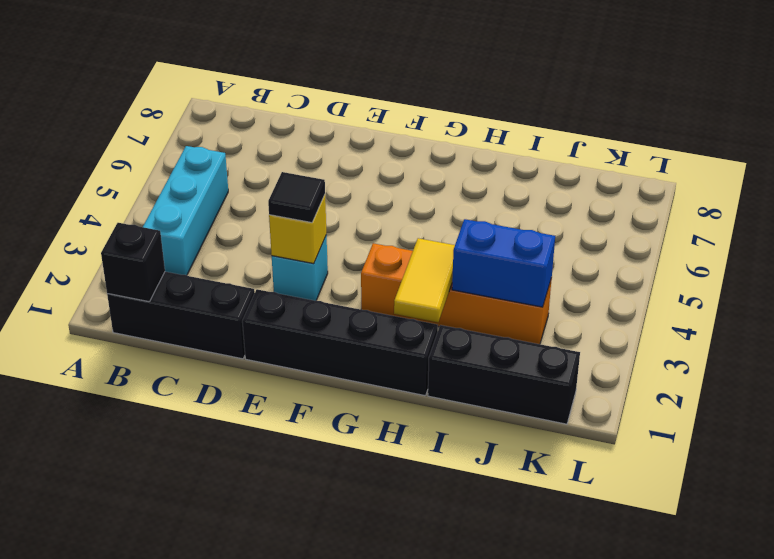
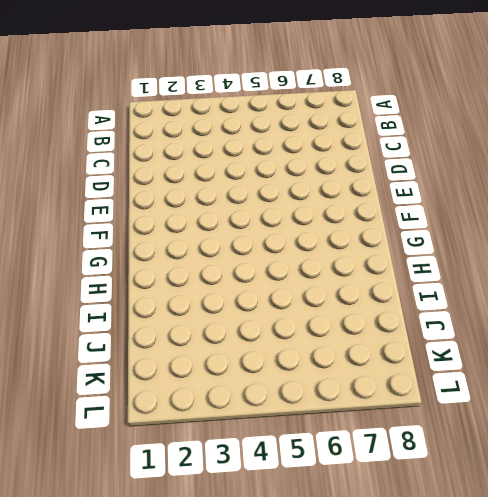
none -> black brick B1:D1 level 1
none -> cyan brick B3:B5 level 1

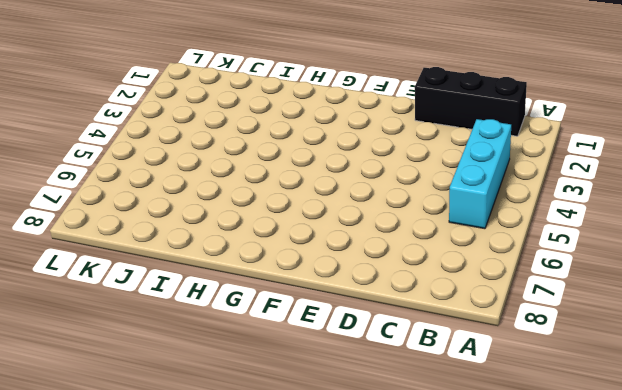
none -> black brick E1:H1 level 1
none -> cyan brick E3 level 1

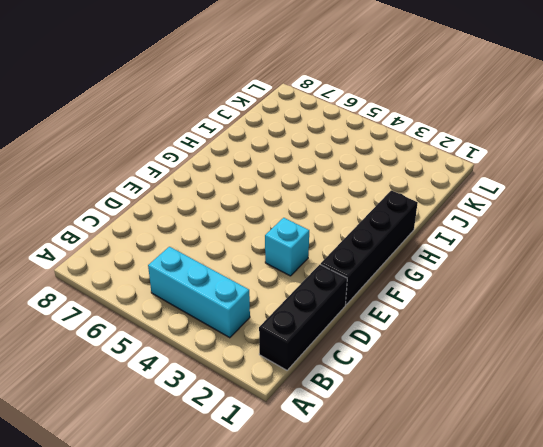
none -> orange brick G3:J3 level 1
none -> black brick I1:K1 level 1

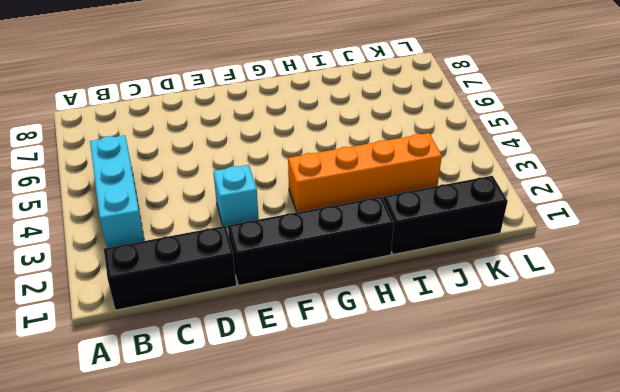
none -> black brick B1 level 2
none -> yellow brick E3 level 2

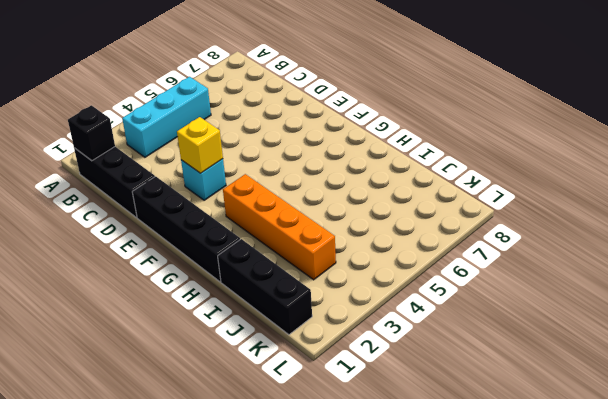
none -> yellow tile H2:H3 level 2
none -> blue brick I3:J3 level 2

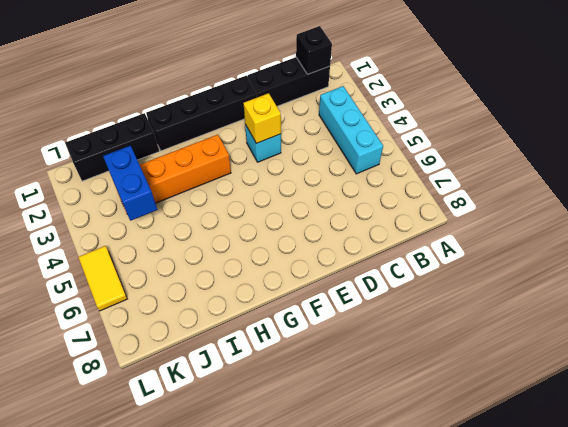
blue brick J3:J4 level 2 -> blue brick I3:J3 level 2
yellow tile L5:L6 level 1 -> yellow tile H2:H3 level 2
none -> black tile E3 level 3

